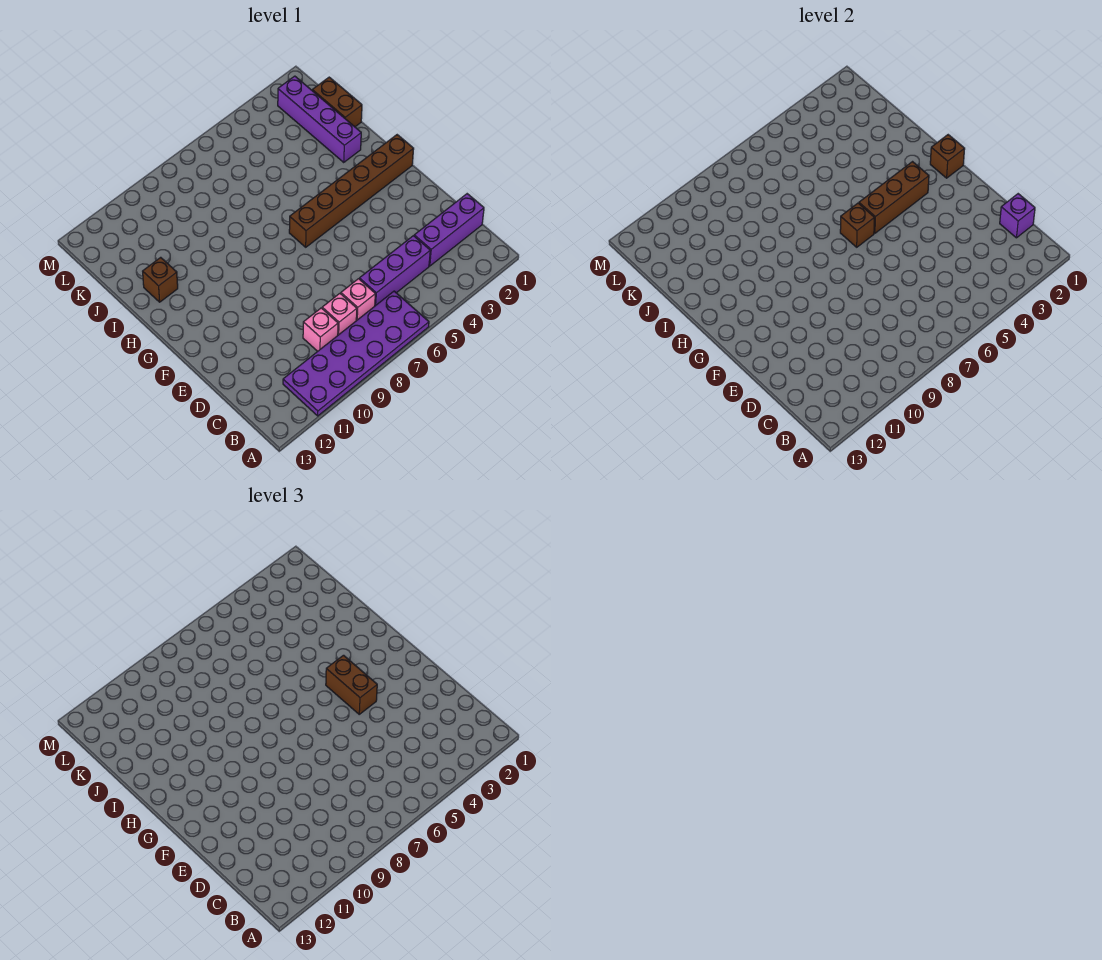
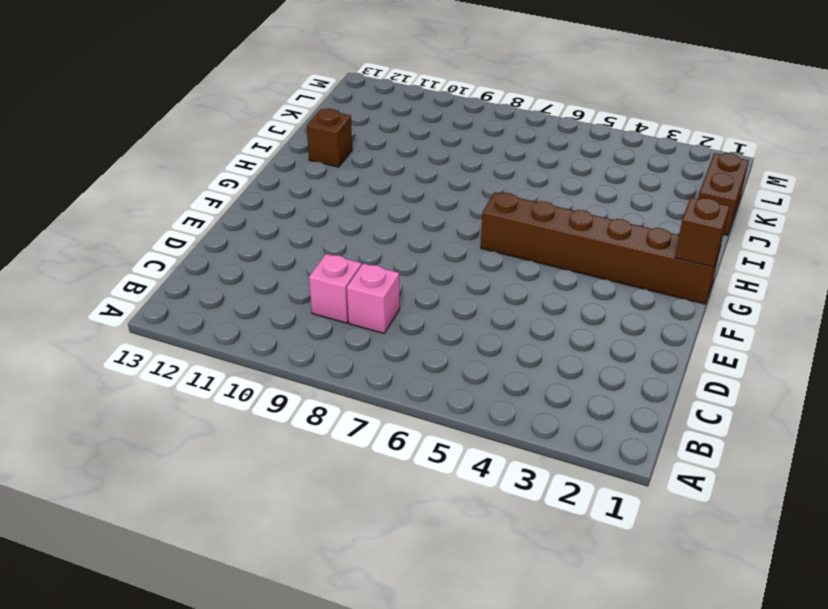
none -> purple plate A6:B11 level 1
none -> purple brick C1:C3 level 1
none -> purple brick C4:C6 level 1

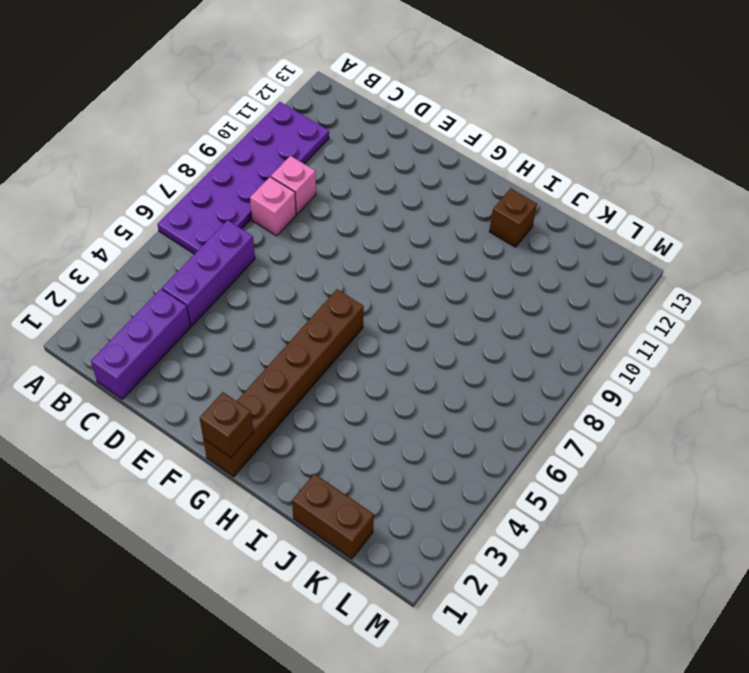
none -> pink brick C7 level 1
none -> purple brick I2:L2 level 1
none -> purple brick C1 level 2

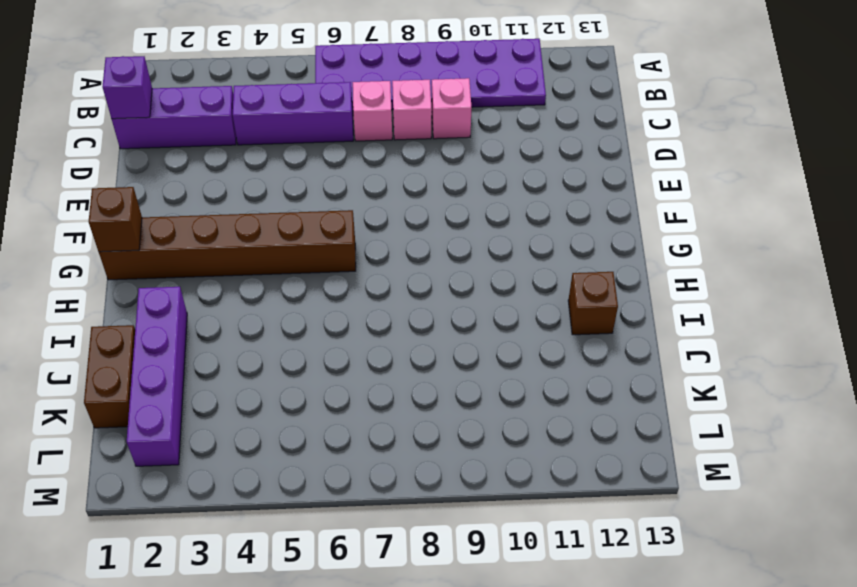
none -> brown brick G3:G5 level 2
none -> brown brick G6 level 2
none -> brown brick F4:G4 level 3

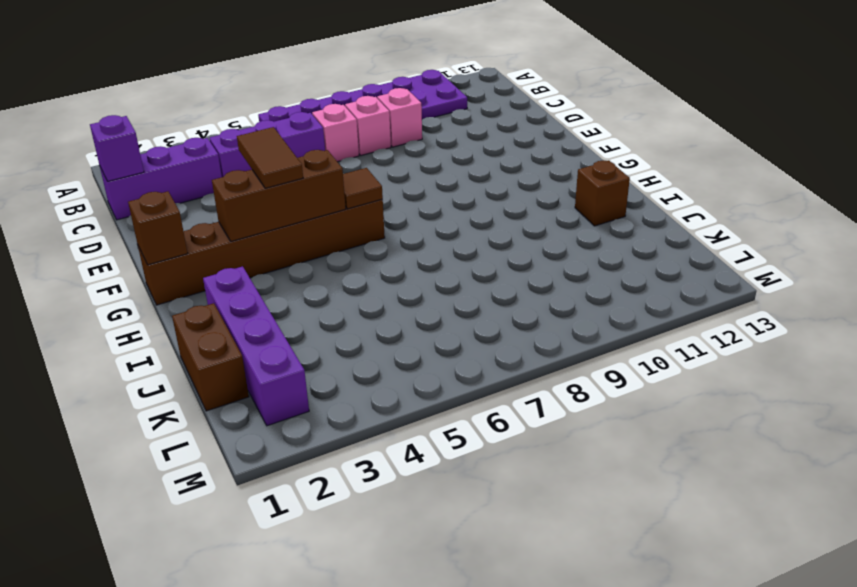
brown tile F4:G4 level 3 -> brown brick F4:G4 level 3
brown tile G6 level 2 -> brown brick G6 level 2

